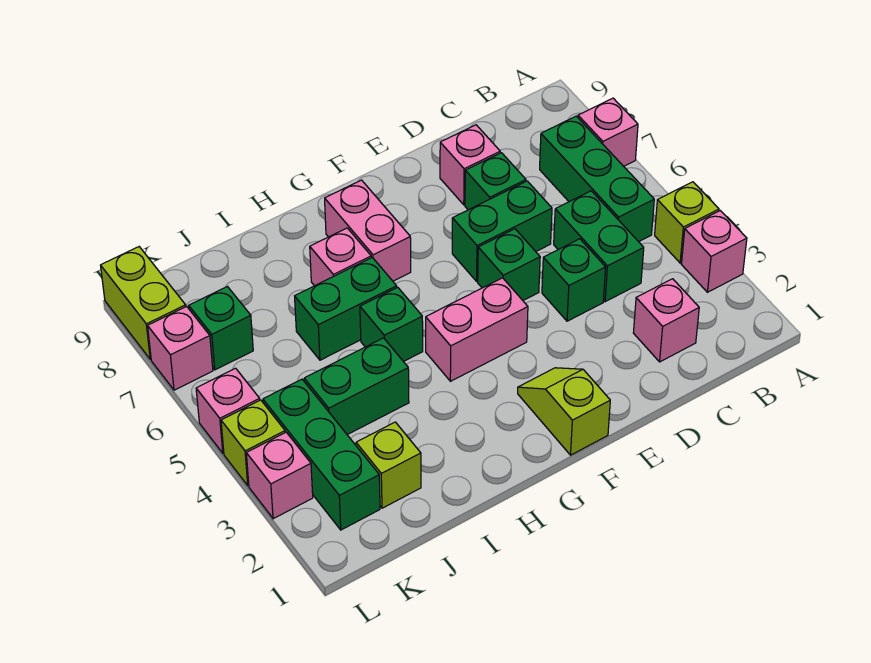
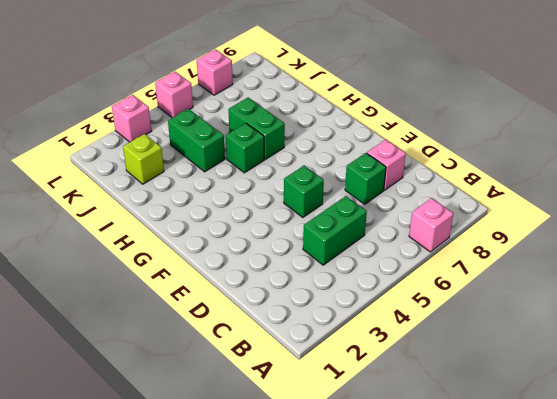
none -> pink brick A3 level 1
none -> lime brick A4 level 1
none -> green brick B5:B7 level 1

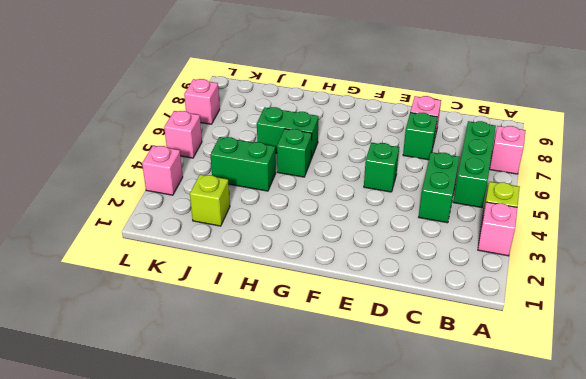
none -> pink brick C2 level 1
none -> green brick D4 level 1
none -> green brick D6:E6 level 1

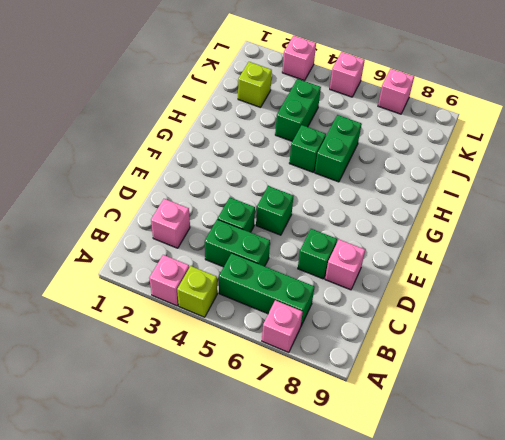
none -> green brick D6:E6 level 1
none -> lime slope F1:F2 level 1 top 1
none -> pink brick F4:G4 level 1

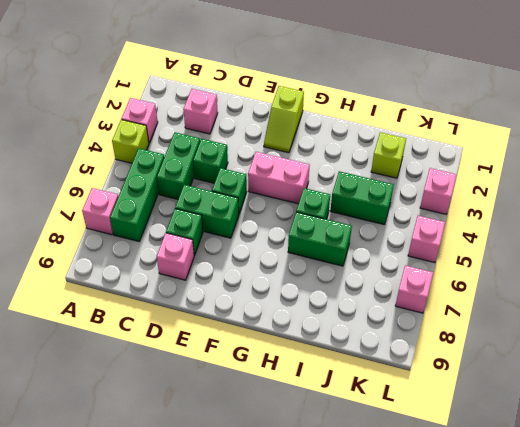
none -> pink brick G7:G8 level 1
none -> pink brick H7 level 1
none -> green brick K2:K4 level 1

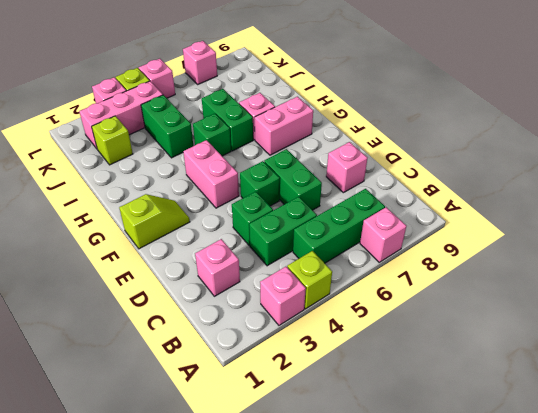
pink brick K2:K4 level 1 -> green brick K2:K4 level 1
none -> green brick D7 level 1
none -> green brick K7 level 1
none -> lime brick L8:L9 level 1

